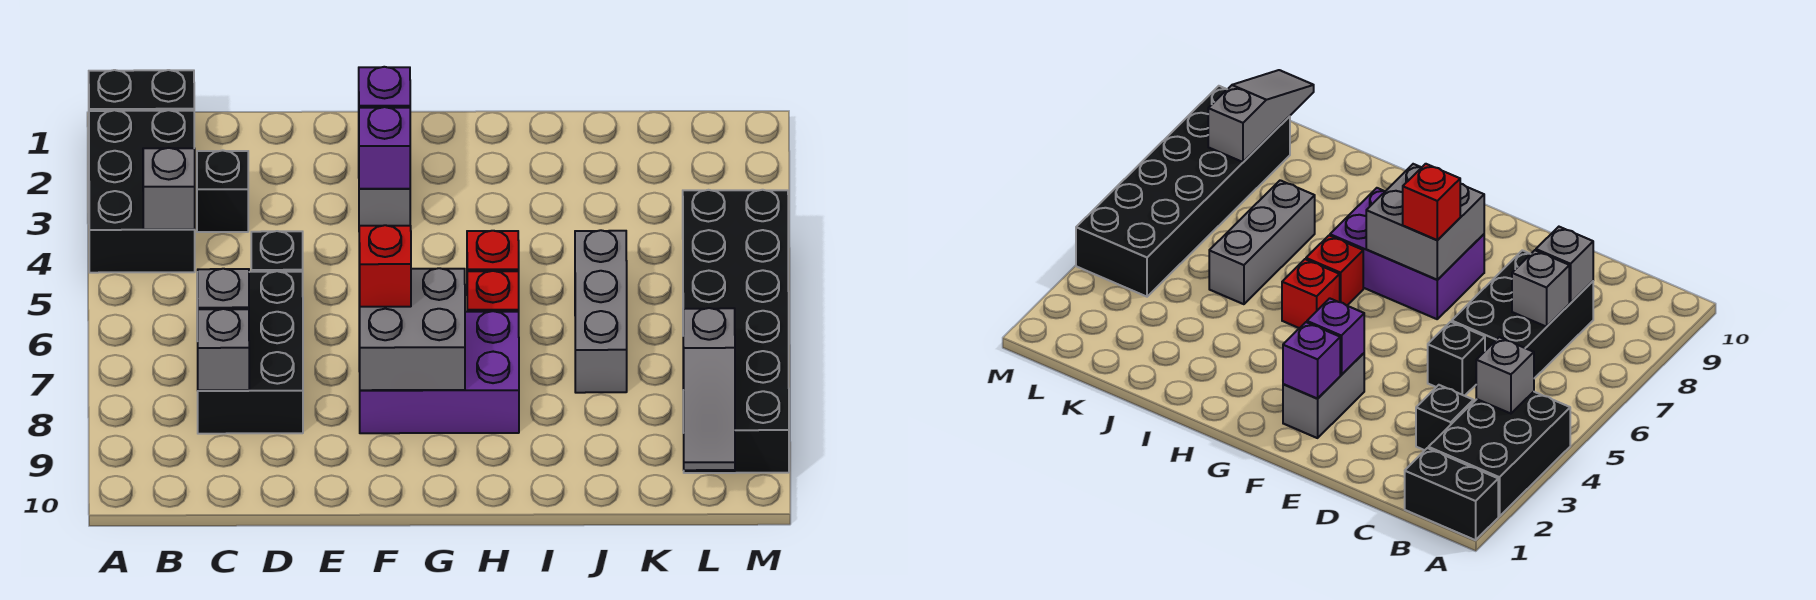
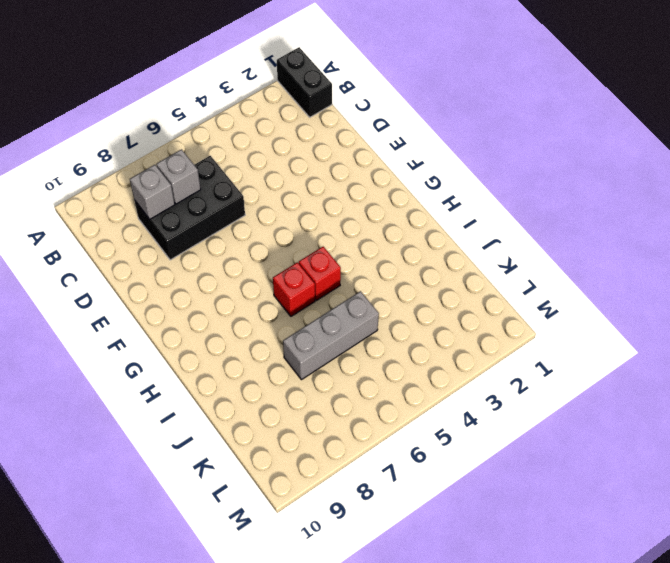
none -> black brick A2:B4 level 1
none -> black brick C3 level 1
none -> black brick D5 level 1

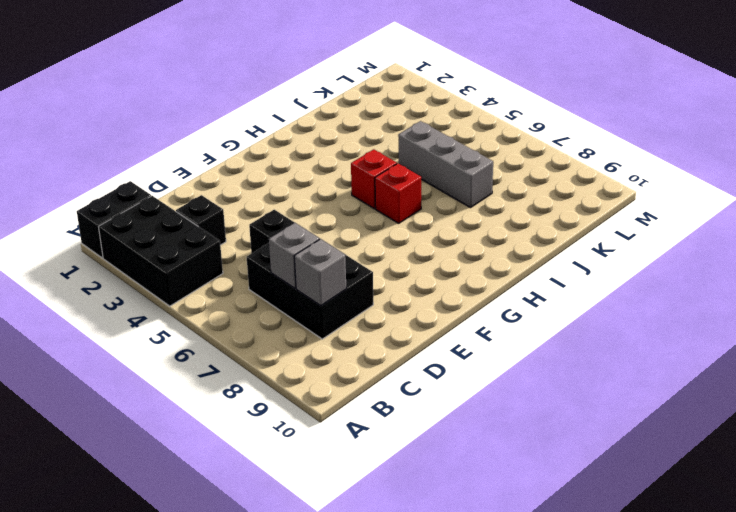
none -> grey brick F2:F3 level 1
none -> purple brick F7:H8 level 1
none -> black brick L4:M9 level 1

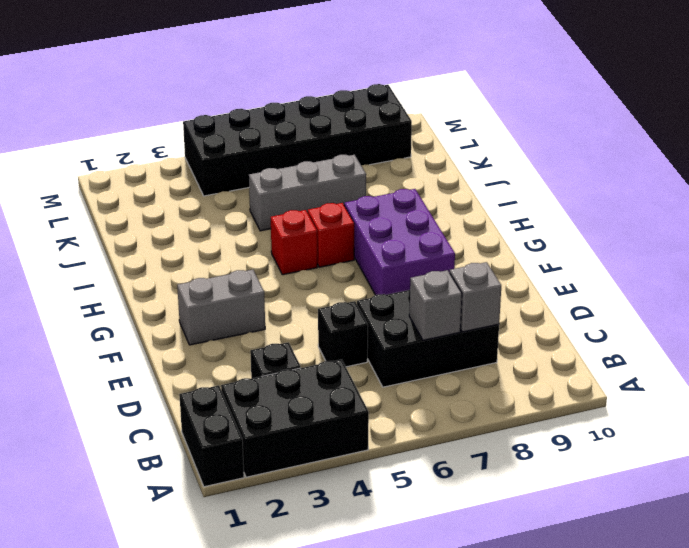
none -> grey brick B4 level 2
none -> purple brick F2 level 2
none -> purple brick F3 level 2

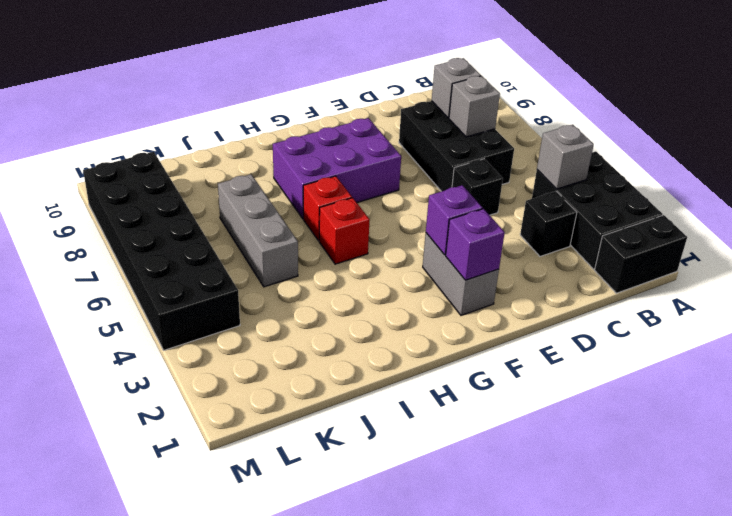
none -> grey brick F7:G8 level 2
none -> grey slope L8:L10 level 2 top 8
none -> red brick F7 level 3

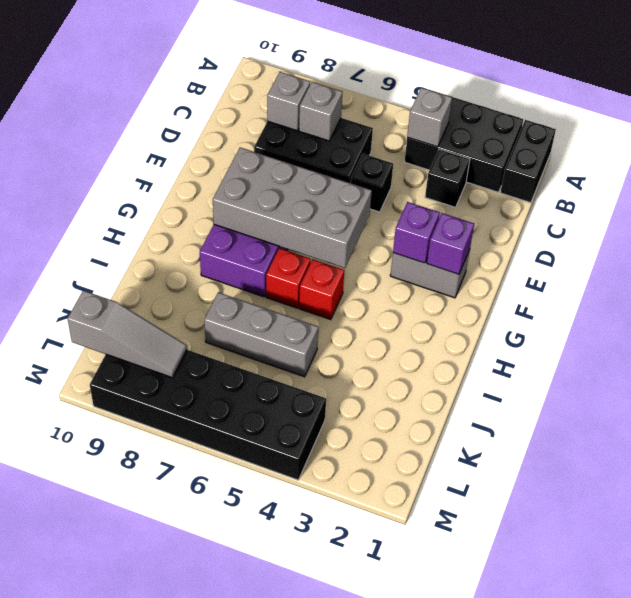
grey brick F5:G8 level 2 -> grey brick F7:G8 level 2
grey slope L8:L10 level 2 top 10 -> grey slope L8:L10 level 2 top 8
none -> red brick F7 level 3

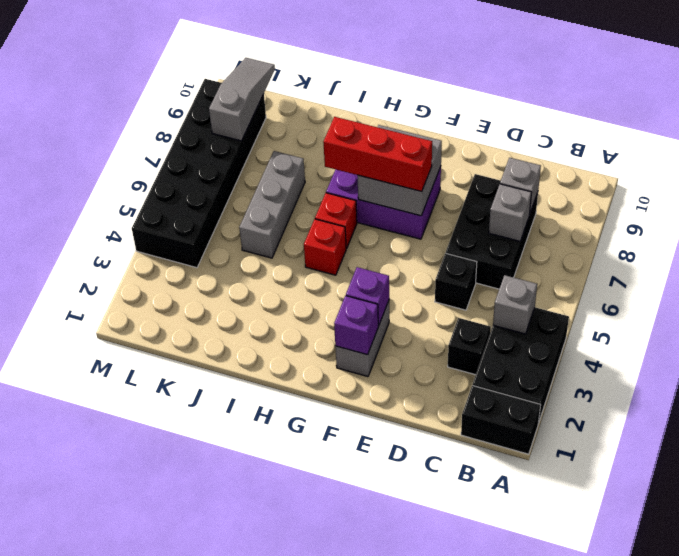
red brick F7:H7 level 3 -> red brick F7 level 3

